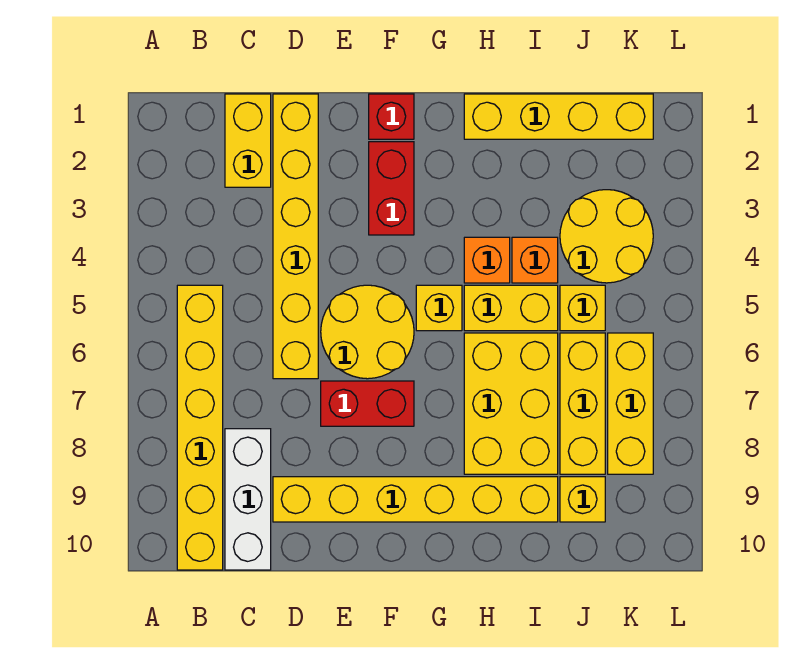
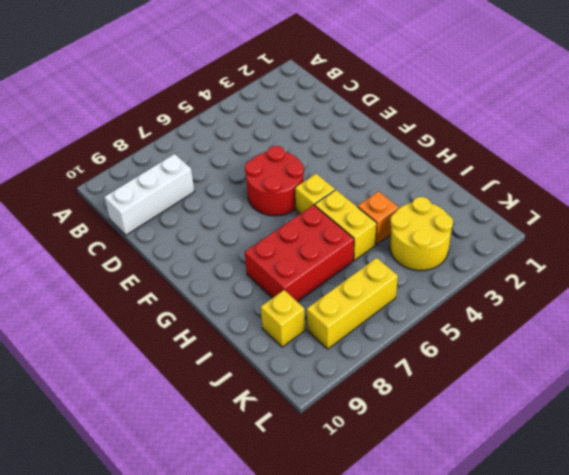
red round brick E5:F6 level 1 -> yellow round brick E5:F6 level 1
red brick H6:I8 level 1 -> yellow brick H6:I8 level 1
none -> yellow brick B5:B10 level 1
none -> yellow brick C1:C2 level 1
none -> yellow brick D1:D6 level 1

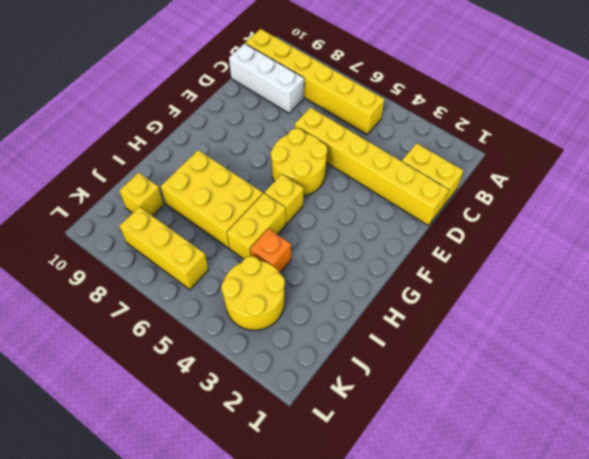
none -> yellow brick D9:I9 level 1
none -> red brick E7:F7 level 1
none -> red brick F1 level 1

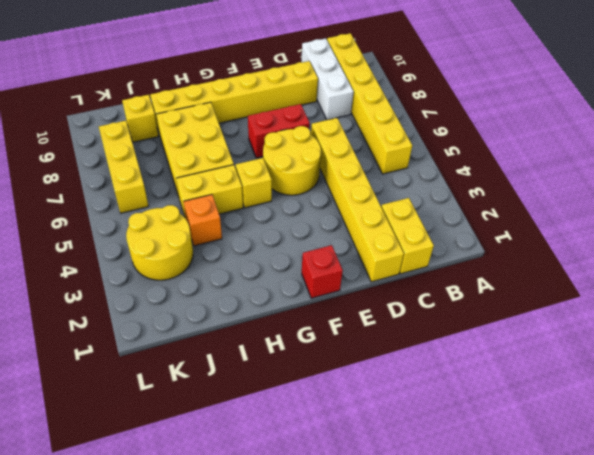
none -> red brick F2:F3 level 1
none -> yellow brick H1:K1 level 1
none -> orange brick H4 level 1

